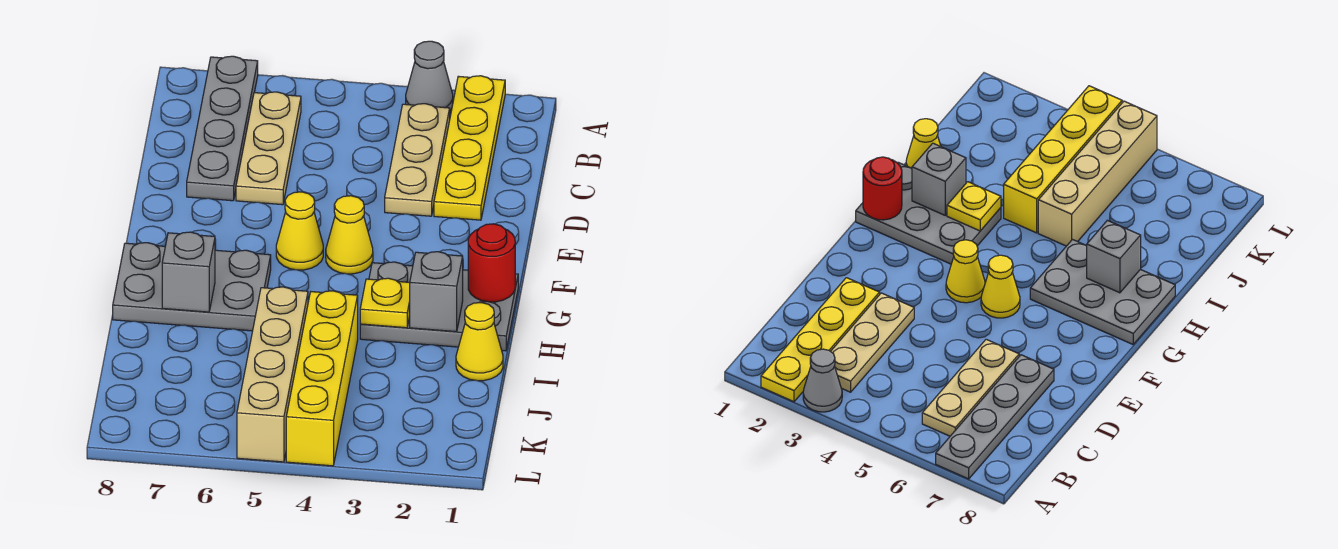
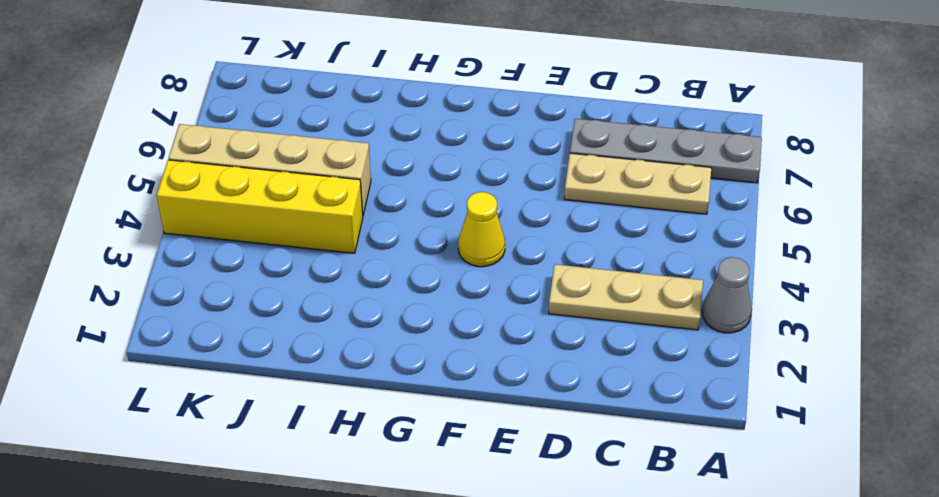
none -> yellow plate A2:D2 level 1
none -> yellow cone F5 level 1
none -> grey plate G1:H3 level 1

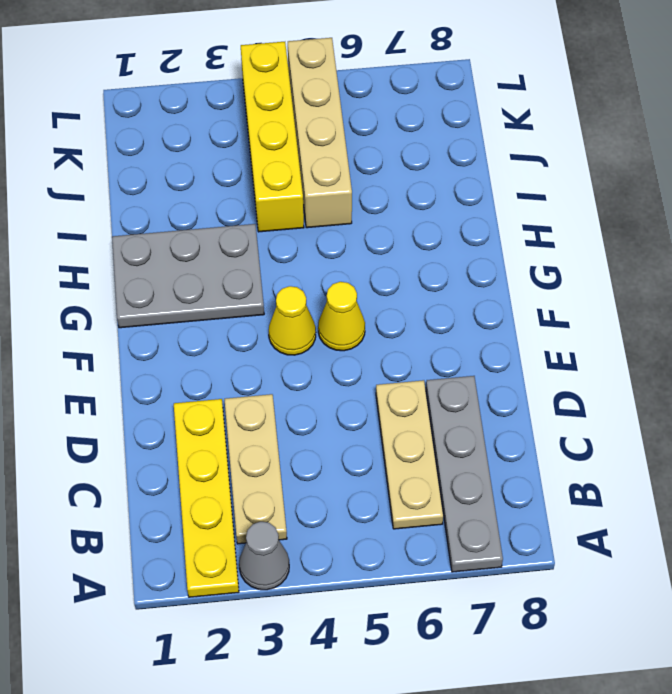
none -> grey plate G6:H8 level 1
none -> yellow cone I1 level 1
none -> red round brick G1 level 2

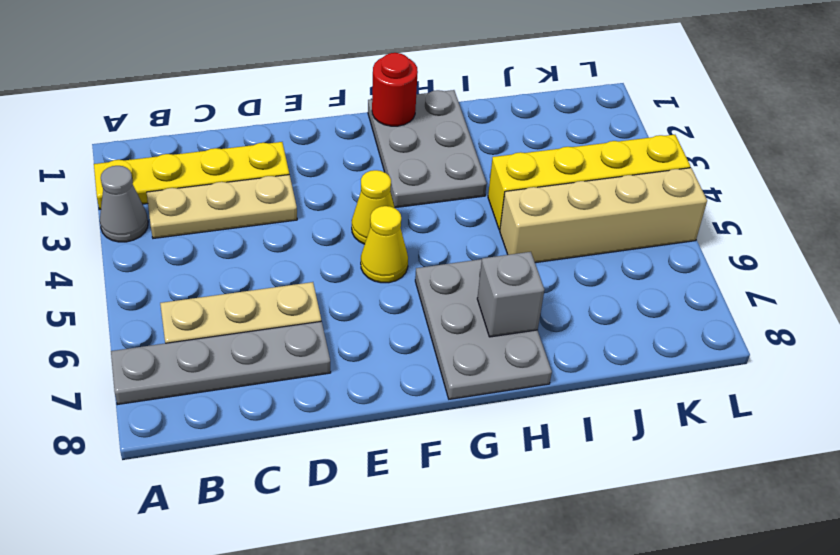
none -> yellow cone I1 level 1
none -> grey brick H2 level 2
none -> yellow plate H3 level 2

